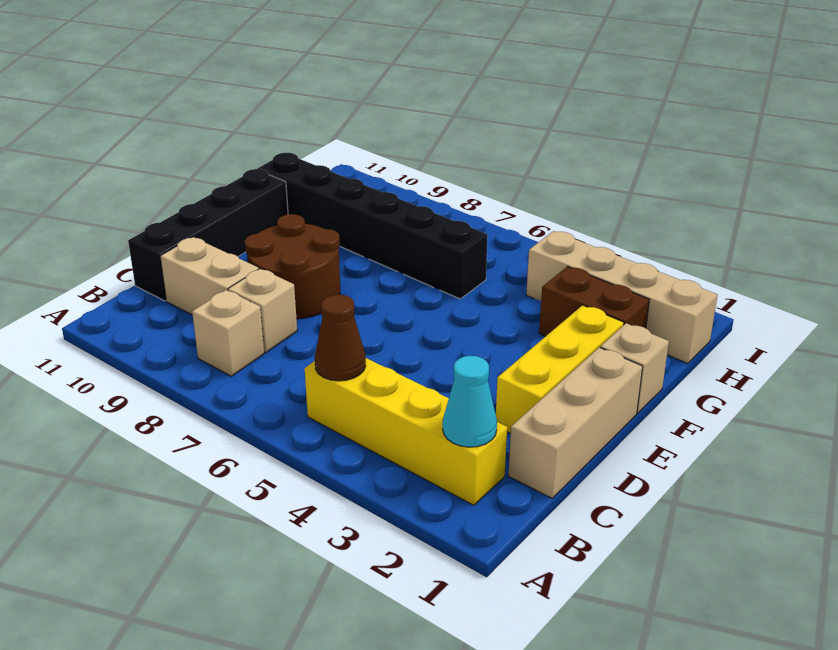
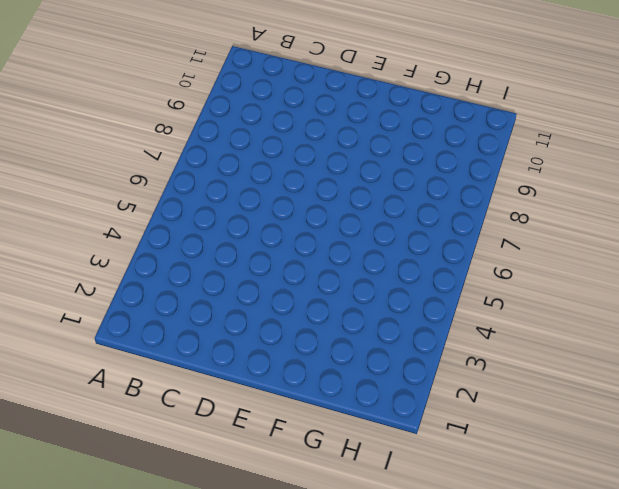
none -> yellow brick B2:B5 level 1
none -> tan brick B8 level 1
none -> tan brick C1:E1 level 1

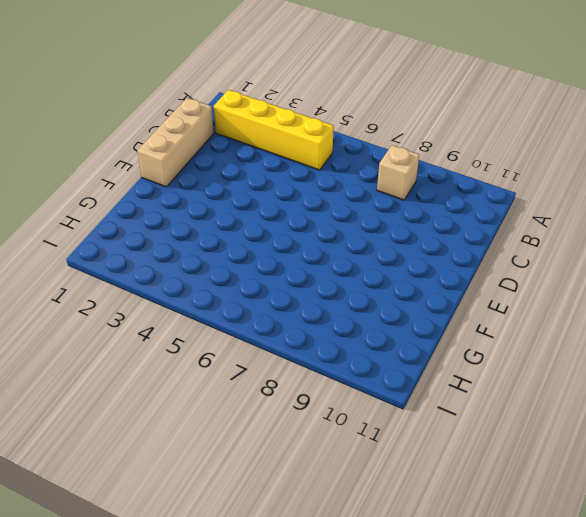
none -> tan brick C8 level 1
none -> tan brick C9:C10 level 1
none -> black brick C11:F11 level 1

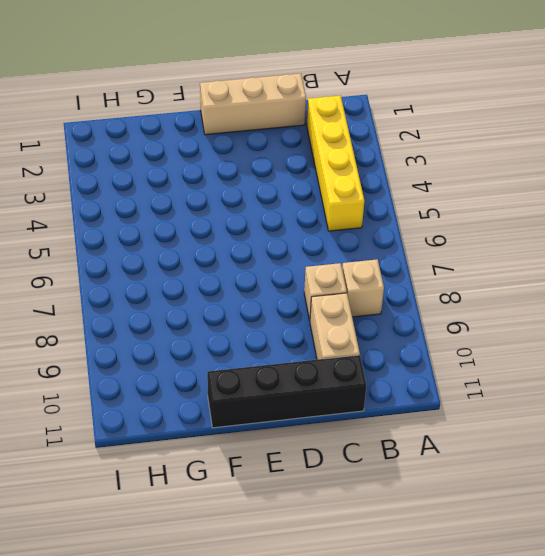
none -> yellow brick D2:F2 level 1
none -> brown round brick D8:E9 level 1
none -> tan brick F1 level 1

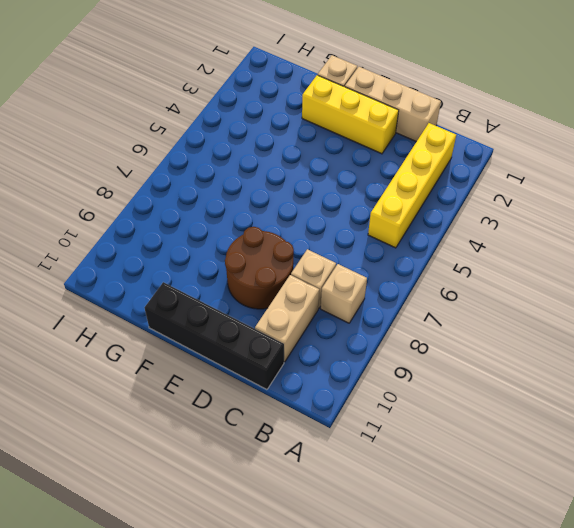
none -> brown brick G2:G3 level 1
none -> black brick G6:G11 level 1
none -> tan brick H1:H4 level 1

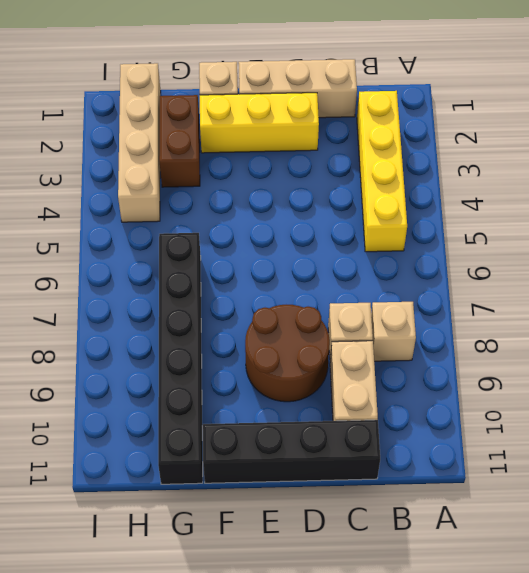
none -> cyan cone B2 level 2
none -> brown cone B5 level 2

